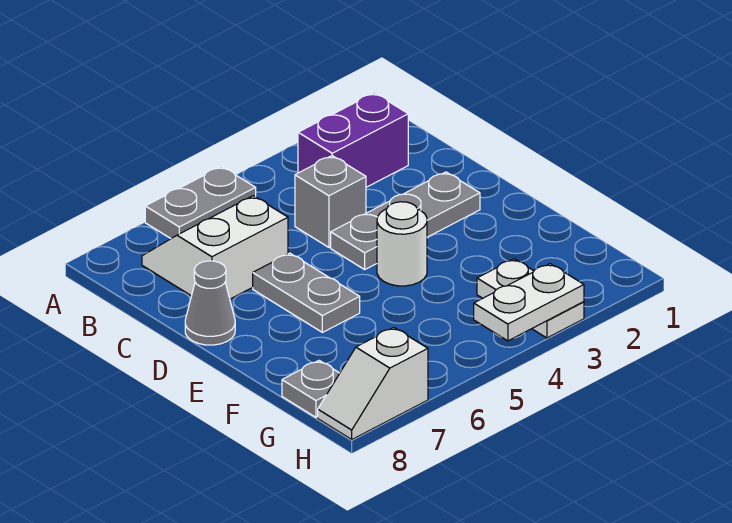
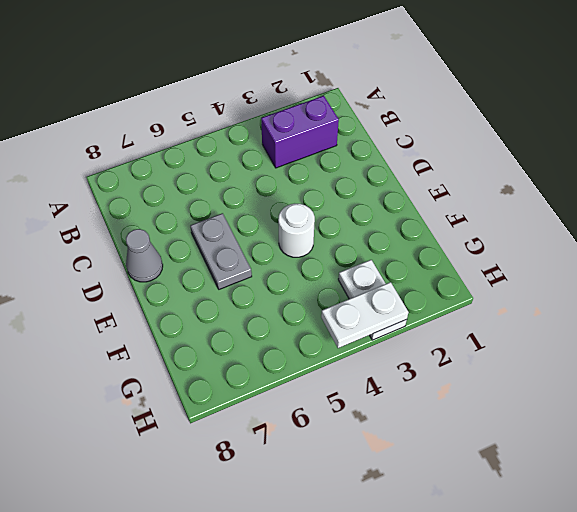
none -> grey plate A5:A6 level 1
none -> white slope B6:C7 level 1 top C
none -> grey brick C4 level 1

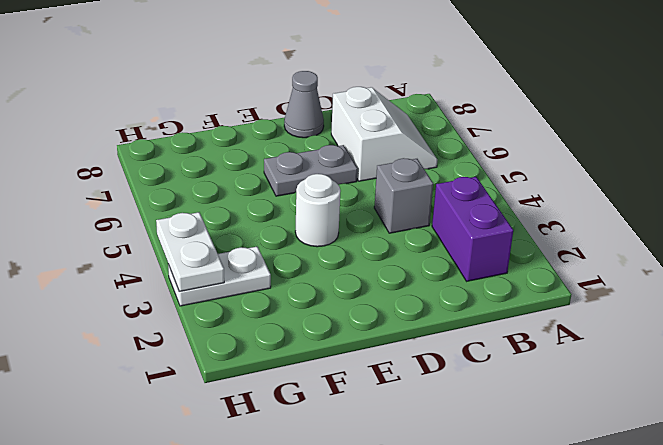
none -> grey plate A5:A6 level 1
none -> grey plate D2:D4 level 1
none -> grey plate G8 level 1

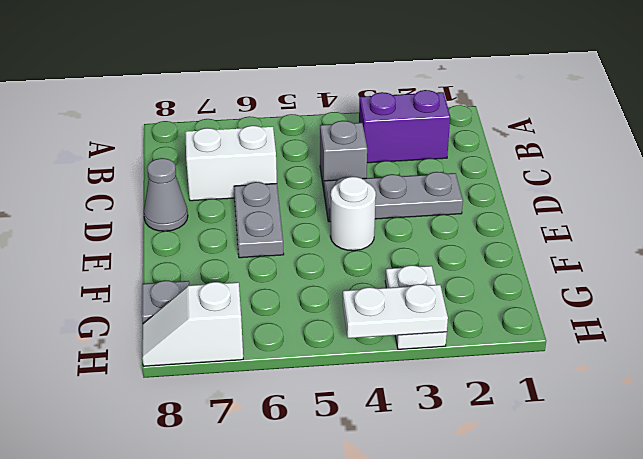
none -> grey plate A5:A6 level 1

